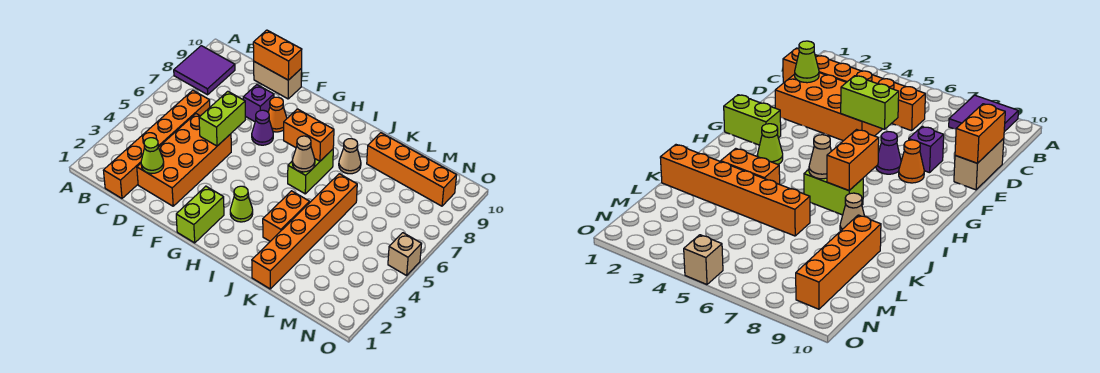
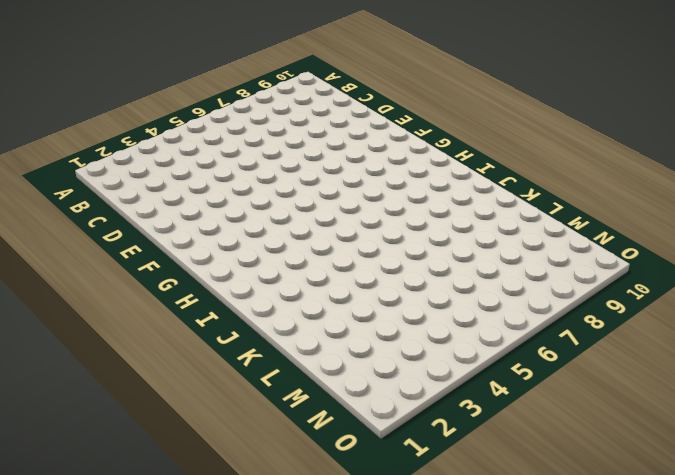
none -> purple tile A8:B9 level 1
none -> orange brick C1:C6 level 1
none -> orange brick D2:E5 level 1

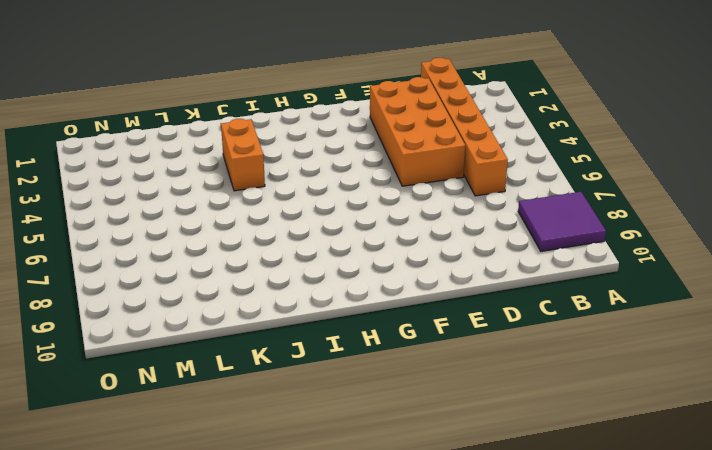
none -> tan brick D10:E10 level 1
none -> purple brick E8 level 1
none -> purple cone F7 level 1

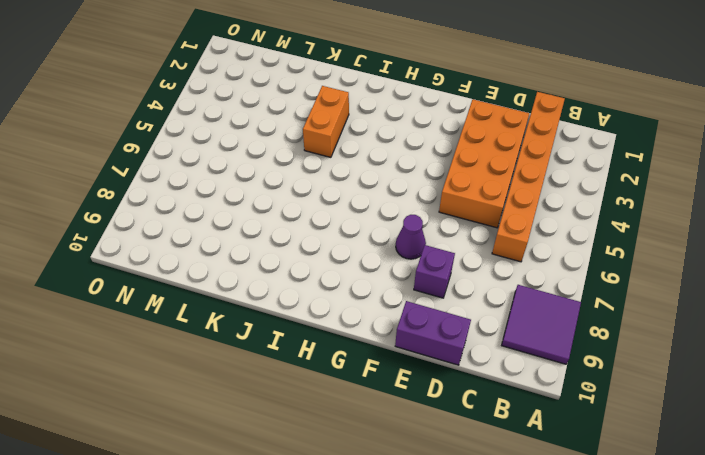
purple brick D10:E10 level 1 -> tan brick D10:E10 level 1
none -> orange cone F8 level 1
none -> lime brick G1:G2 level 1
none -> lime cone H3 level 1

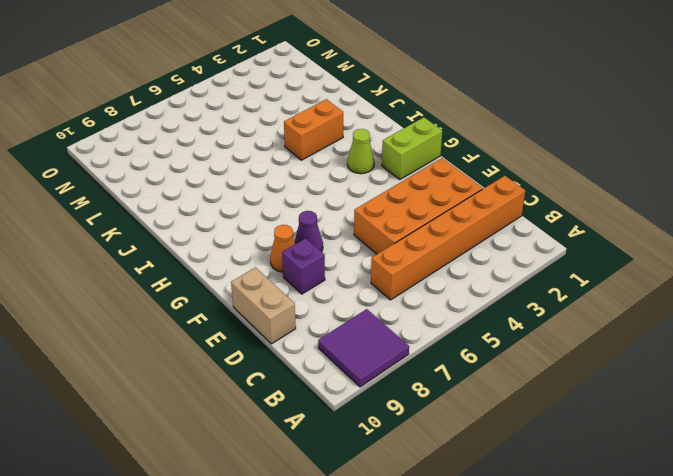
none -> lime brick I6:I7 level 1
none -> tan cone J8 level 1
none -> orange brick K1:K6 level 1

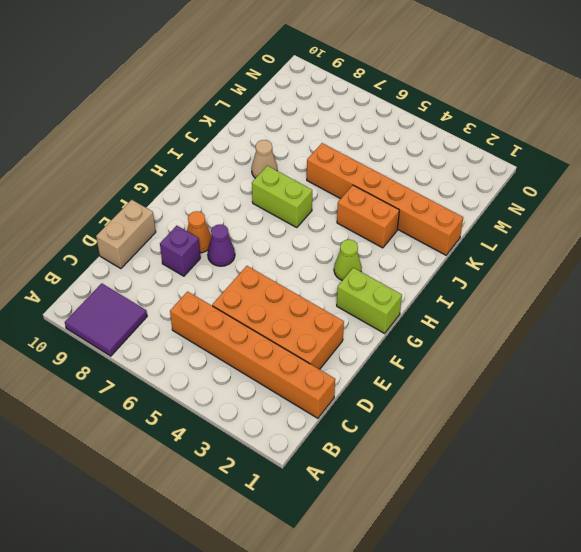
none -> orange brick K9:N9 level 1
none -> tan brick O5 level 1
none -> lime cone D2 level 2

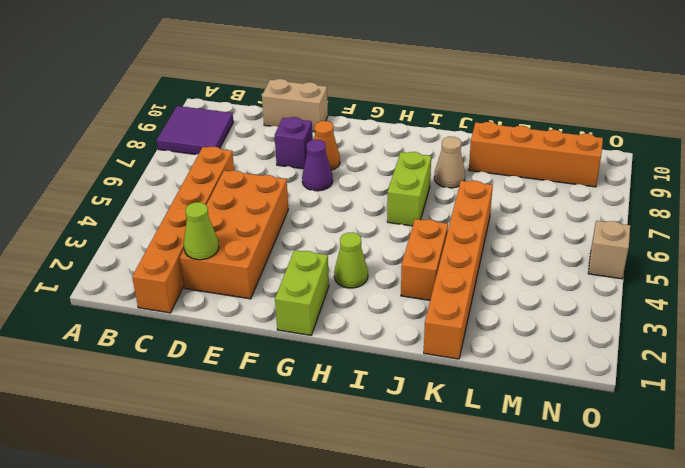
none -> orange brick D10:E10 level 2
none -> lime brick E5:E6 level 2
none -> orange brick H7:I7 level 2

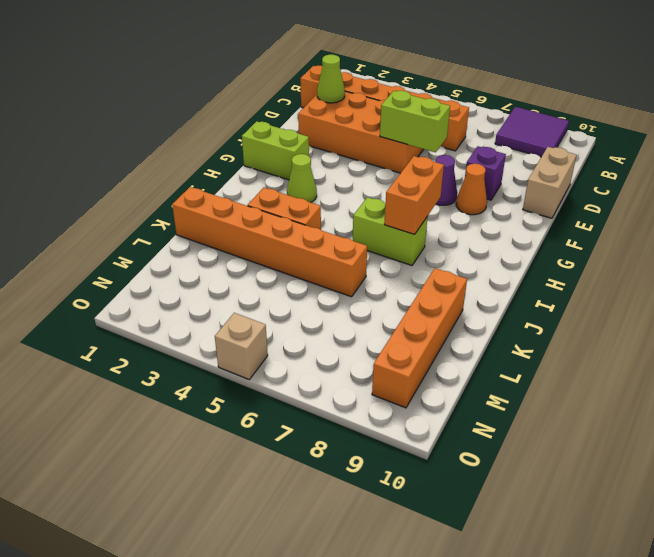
none -> tan cone J8 level 1
none -> orange brick D10:E10 level 2
none -> tan cone I6 level 2

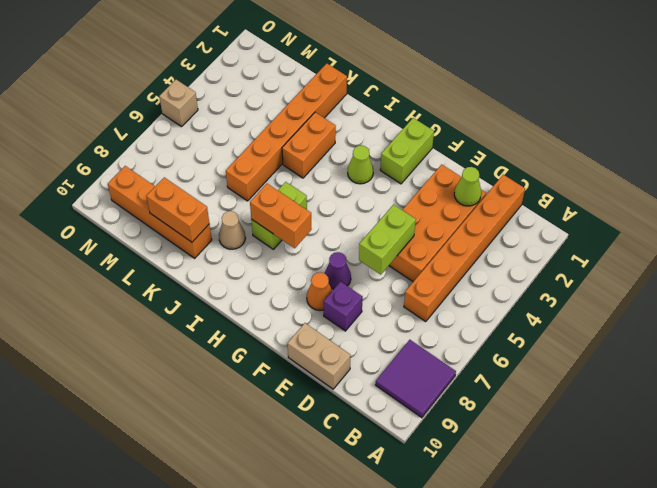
orange brick K9:L9 level 2 -> orange brick D10:E10 level 2
none -> tan cone I6 level 2

